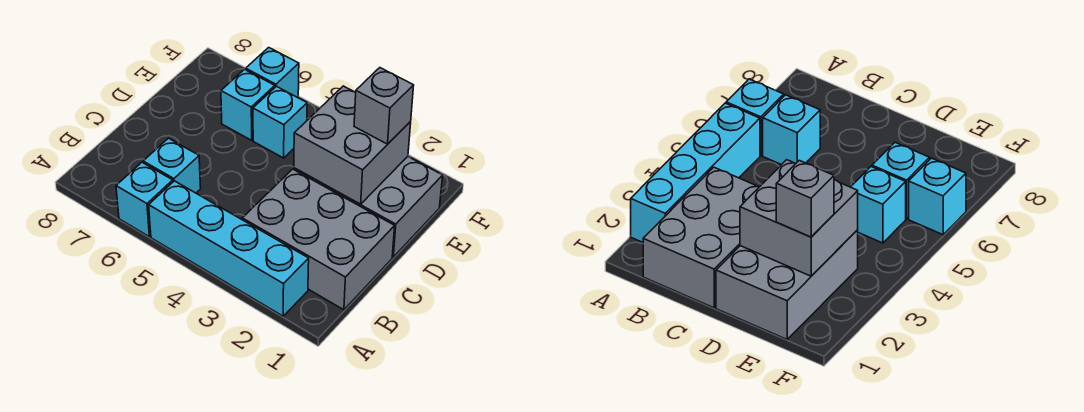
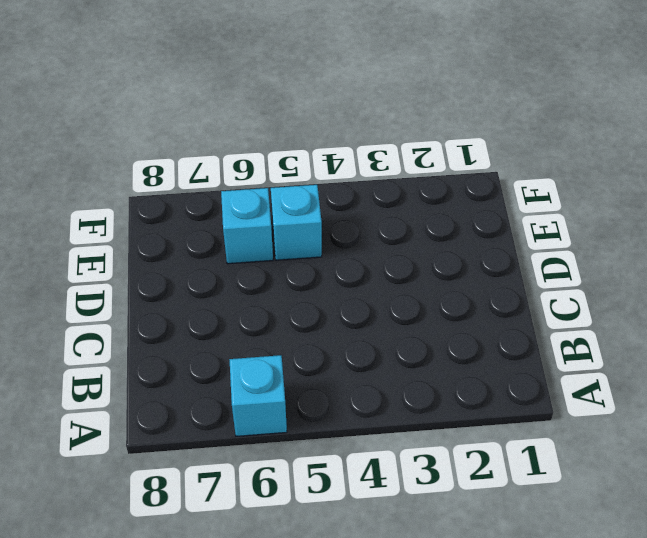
none -> cyan brick A2:A5 level 1
none -> grey brick B1:C3 level 1

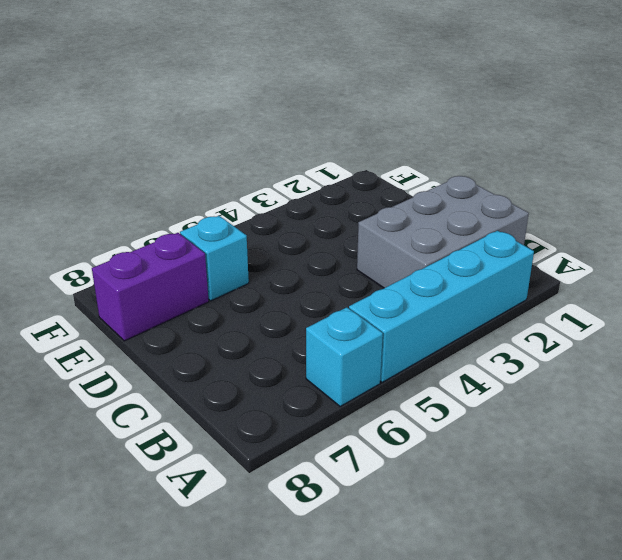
purple brick E7:E8 level 1 -> none
none -> cyan brick B6 level 1
none -> grey brick D1:E3 level 1

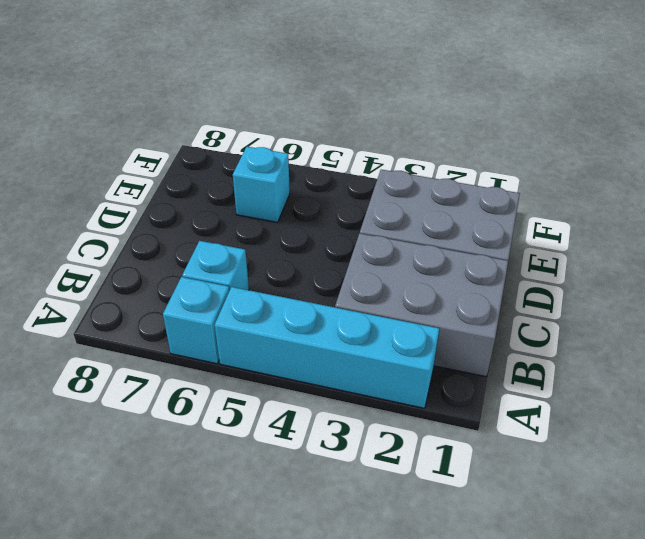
none -> cyan brick E5 level 1
none -> cyan brick F6 level 1

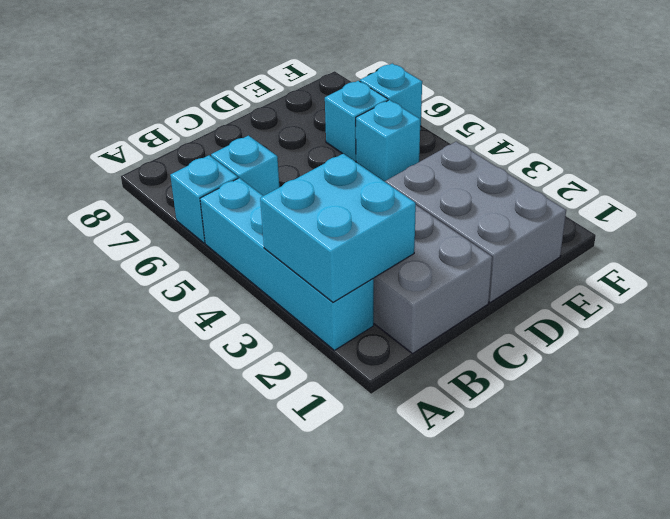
cyan brick A2:B3 level 2 -> none
none -> grey brick D2:E3 level 2
none -> grey brick E2 level 3

